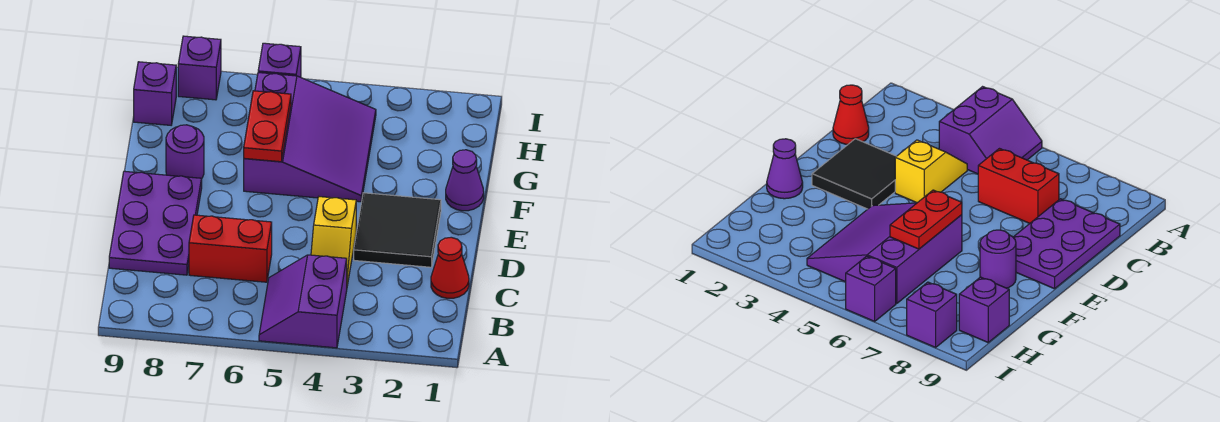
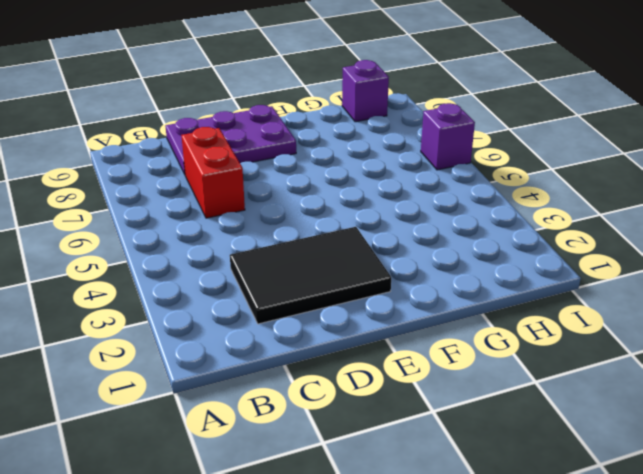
black tile C2:E3 level 1 -> black tile D2:E3 level 1
none -> purple slope A4:B5 level 1 top 4
none -> red cone C1 level 1
none -> yellow slope C4:D4 level 1 top D

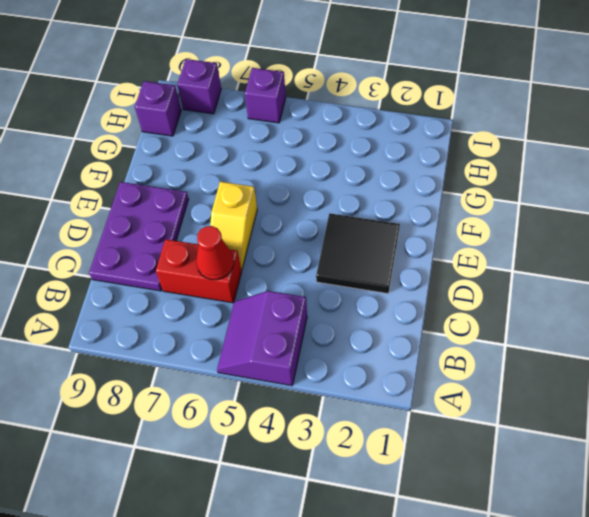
red cone C6 level 2 -> red cone C1 level 1
yellow slope D6:E6 level 1 top E -> yellow slope C4:D4 level 1 top D
none -> purple cone F1 level 1
none -> purple slope F4:H6 level 1 top 6
none -> purple round brick F8 level 1

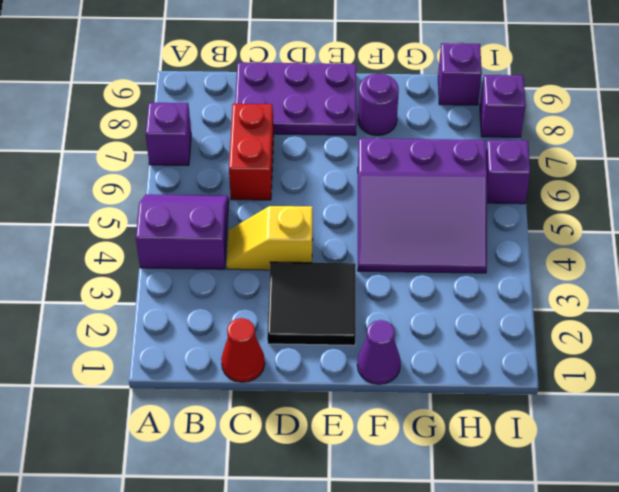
purple brick A7 level 1 -> none
none -> red plate F6:G6 level 2

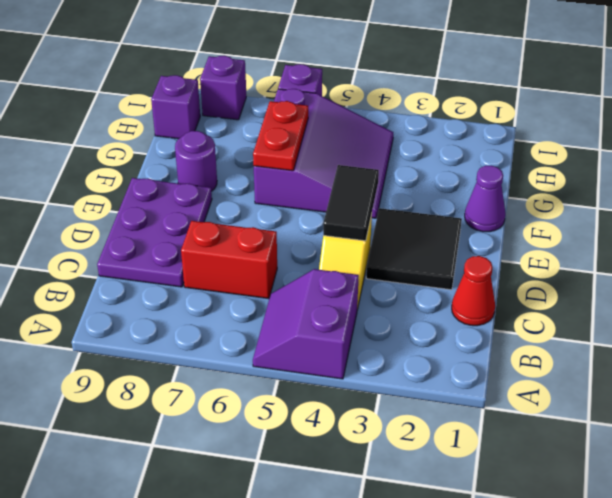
black tile D4:E4 level 2 -> none

